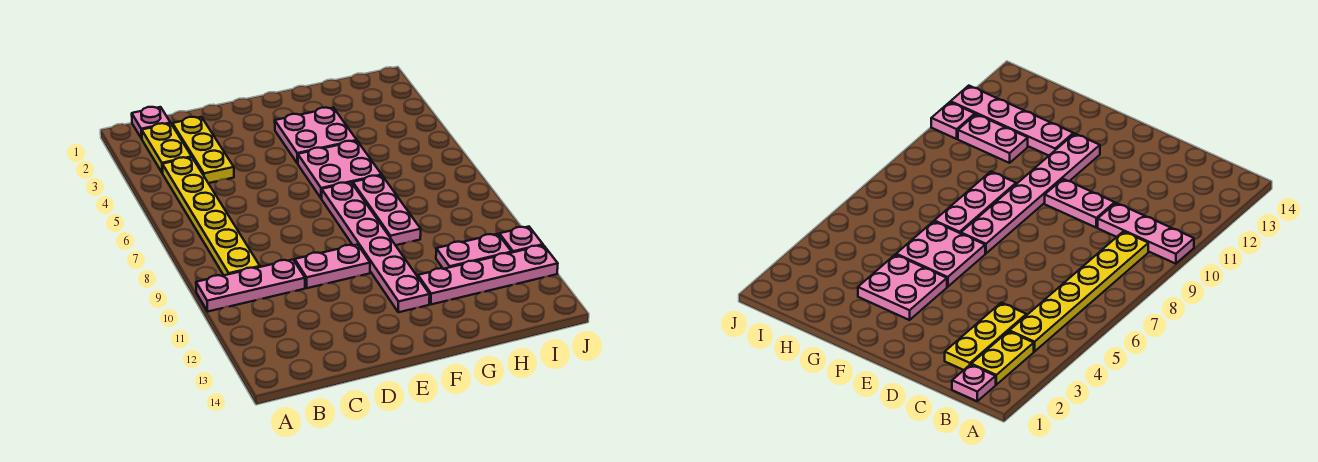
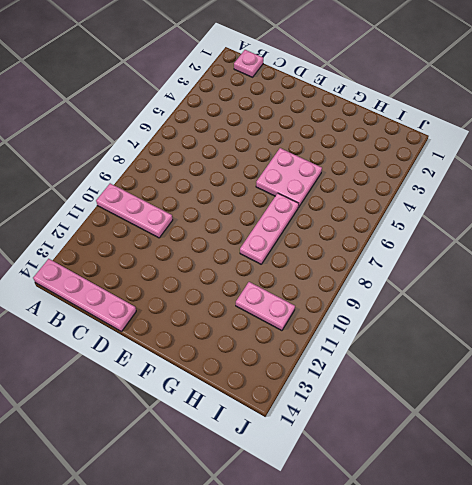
pink plate A14:D14 level 1 -> pink plate G12:J12 level 1
none -> yellow plate B2:B3 level 1
none -> yellow plate B4:B9 level 1
none -> yellow plate C2:C4 level 1

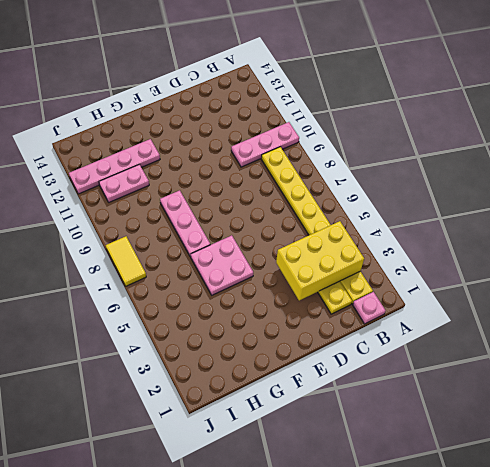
yellow brick B3:D4 level 2 -> none
yellow tile J7:J8 level 1 -> none
none -> pink plate D10:E10 level 1
none -> pink plate F3:G4 level 1
none -> pink plate F7:F12 level 1

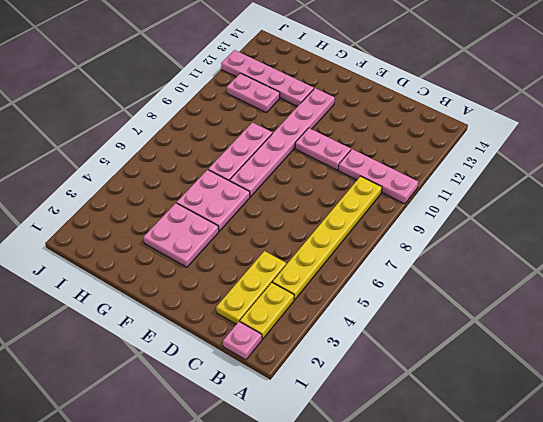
none -> pink plate J11 level 1

